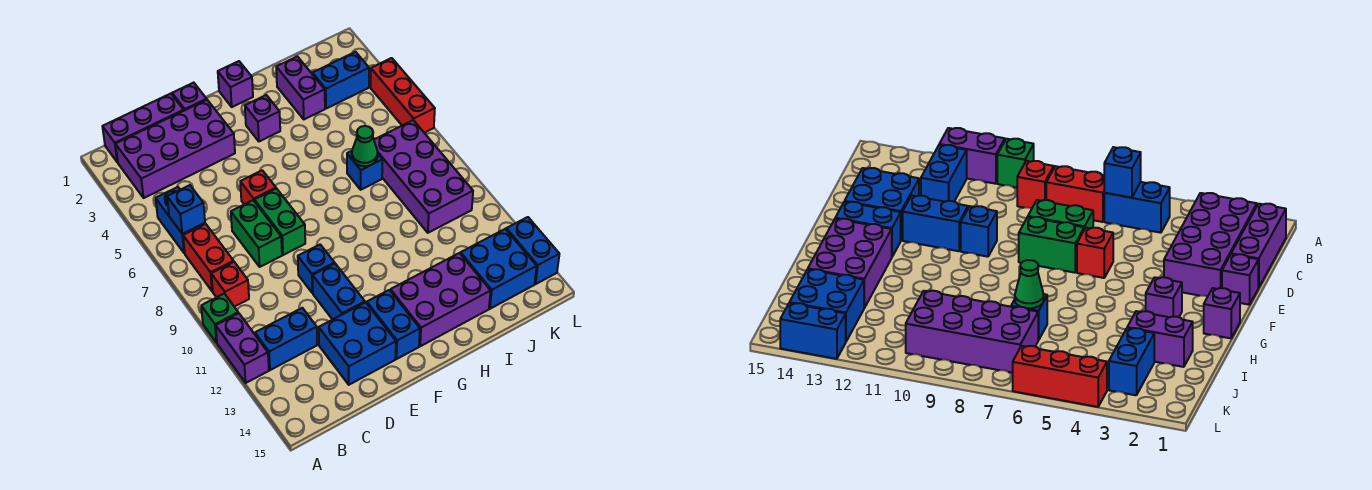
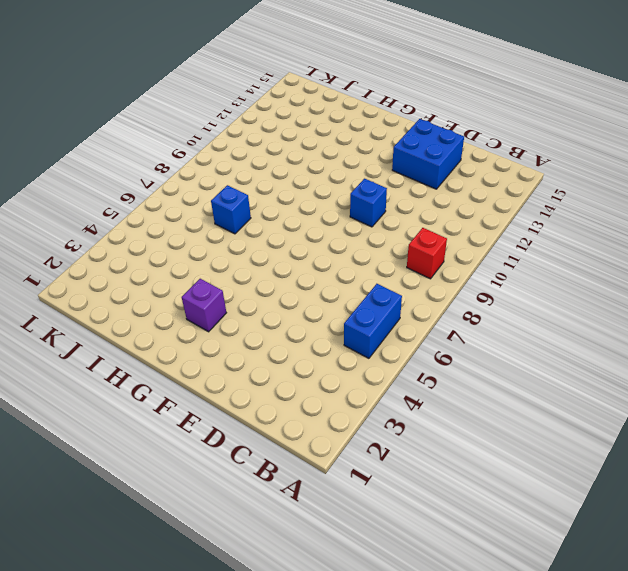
none -> green brick A10 level 1
none -> purple brick A11:A12 level 1
none -> purple brick B1:D1 level 1

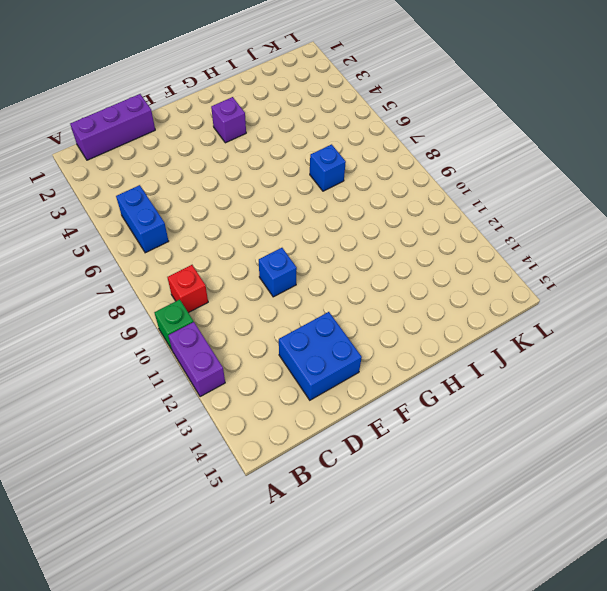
none -> purple brick B2:E3 level 1
none -> red brick B7:B8 level 1
none -> blue brick B12:C12 level 1

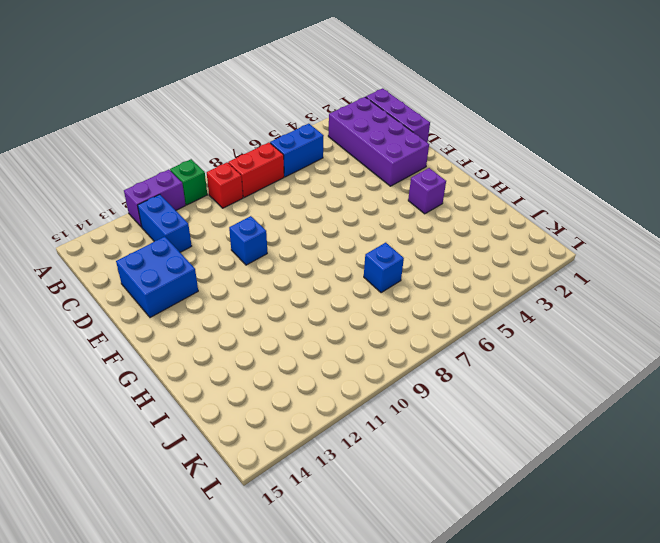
none -> green brick D7:D8 level 1
none -> purple brick E1 level 1
none -> red brick E6 level 1

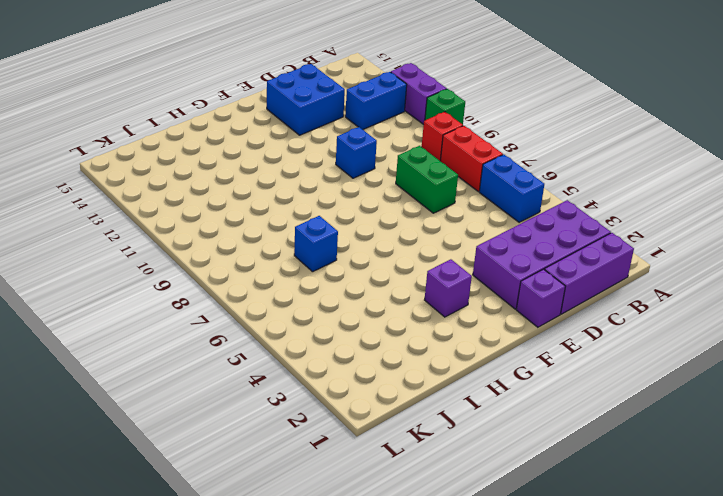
none -> red brick E6 level 1
none -> green brick E7:E8 level 1
none -> blue brick E11:E12 level 1

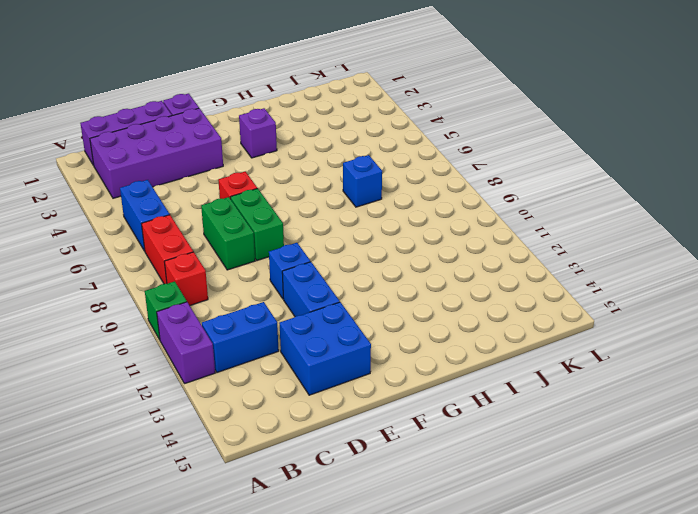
none -> blue brick F13:F14 level 1
none -> purple brick G1 level 1
none -> purple brick G13:I14 level 1

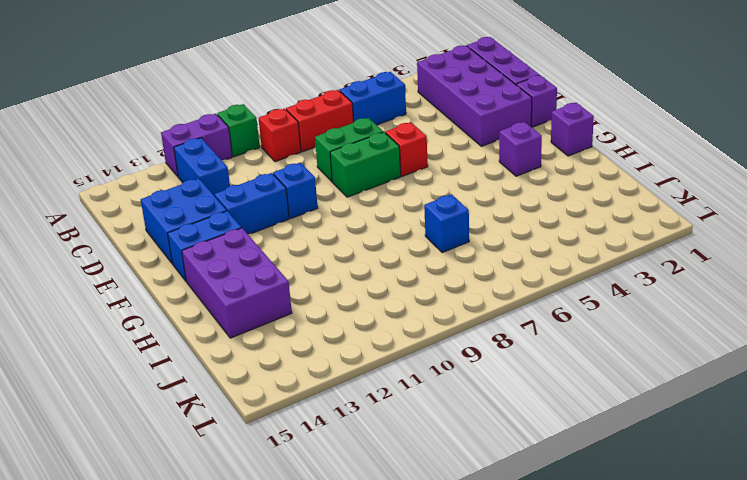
none -> purple brick I2:I3 level 1
none -> blue brick J3:K3 level 1
none -> purple brick J7:K10 level 1

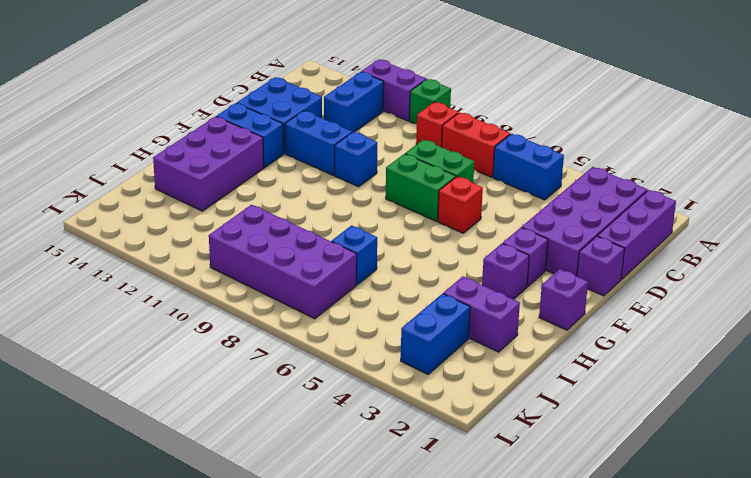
purple brick F3 level 1 -> none
none -> blue brick J13:K14 level 1
none -> red brick L4:L6 level 1
none -> blue brick L13:L14 level 1

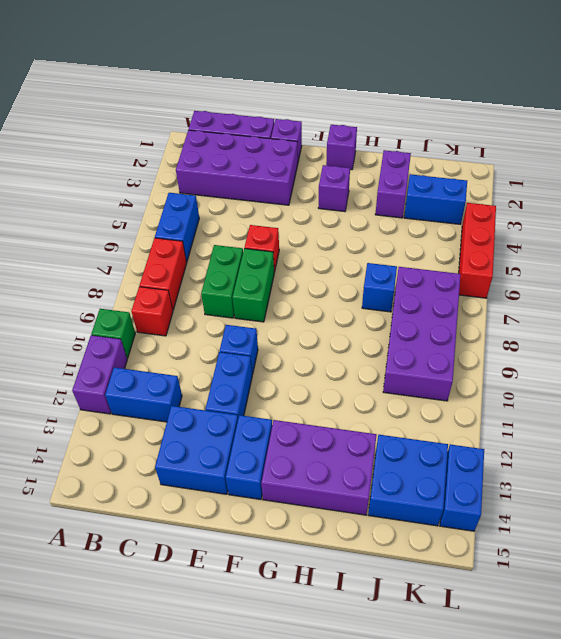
none -> blue brick B6 level 2
none -> green cone I7 level 2

